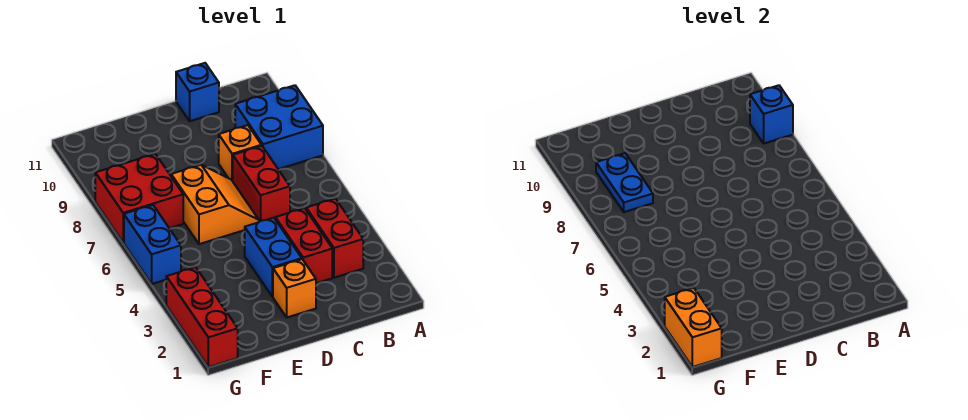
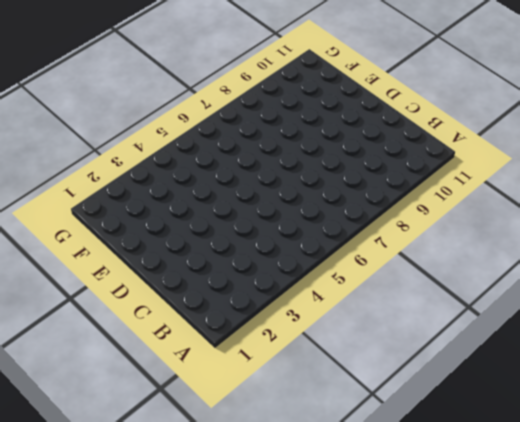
none -> blue brick A8:B9 level 1
none -> red brick B3:B4 level 1
none -> red brick C3:C4 level 1

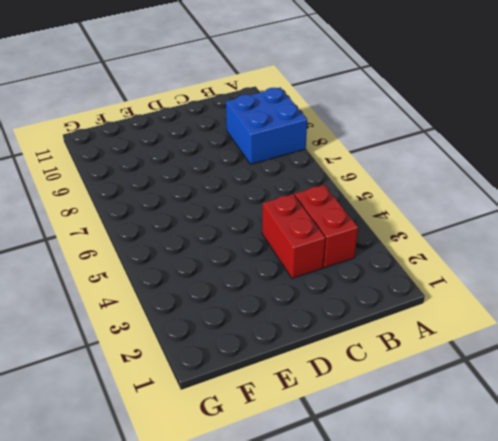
none -> red brick C6:C7 level 1
none -> orange brick C8 level 1
none -> blue brick C11 level 1

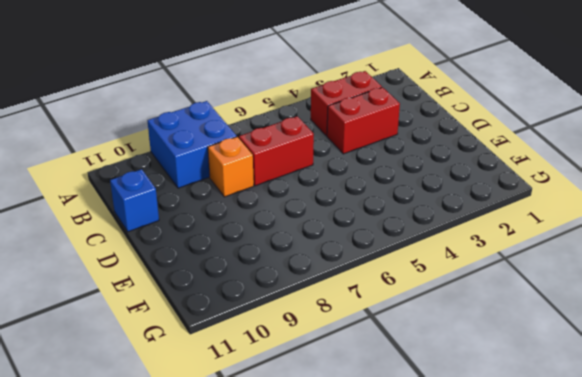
none -> orange brick D2 level 1
none -> blue brick D3:D4 level 1
none -> orange slope D6:E7 level 1 top E

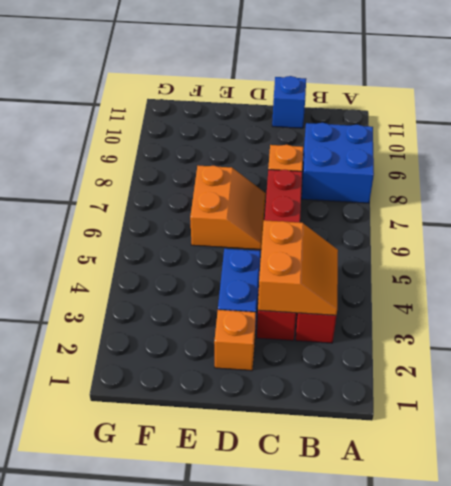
orange slope B3:C4 level 2 top C -> none
none -> red brick F7:G8 level 1
none -> red brick G1:G3 level 1
none -> blue brick G5:G6 level 1

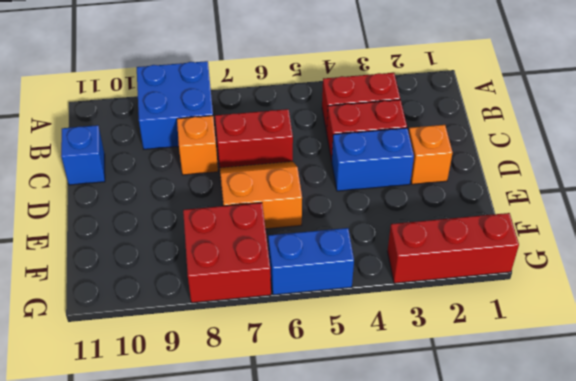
none -> blue brick A9 level 2
none -> blue plate F8:F9 level 2
none -> orange brick G1:G2 level 2

